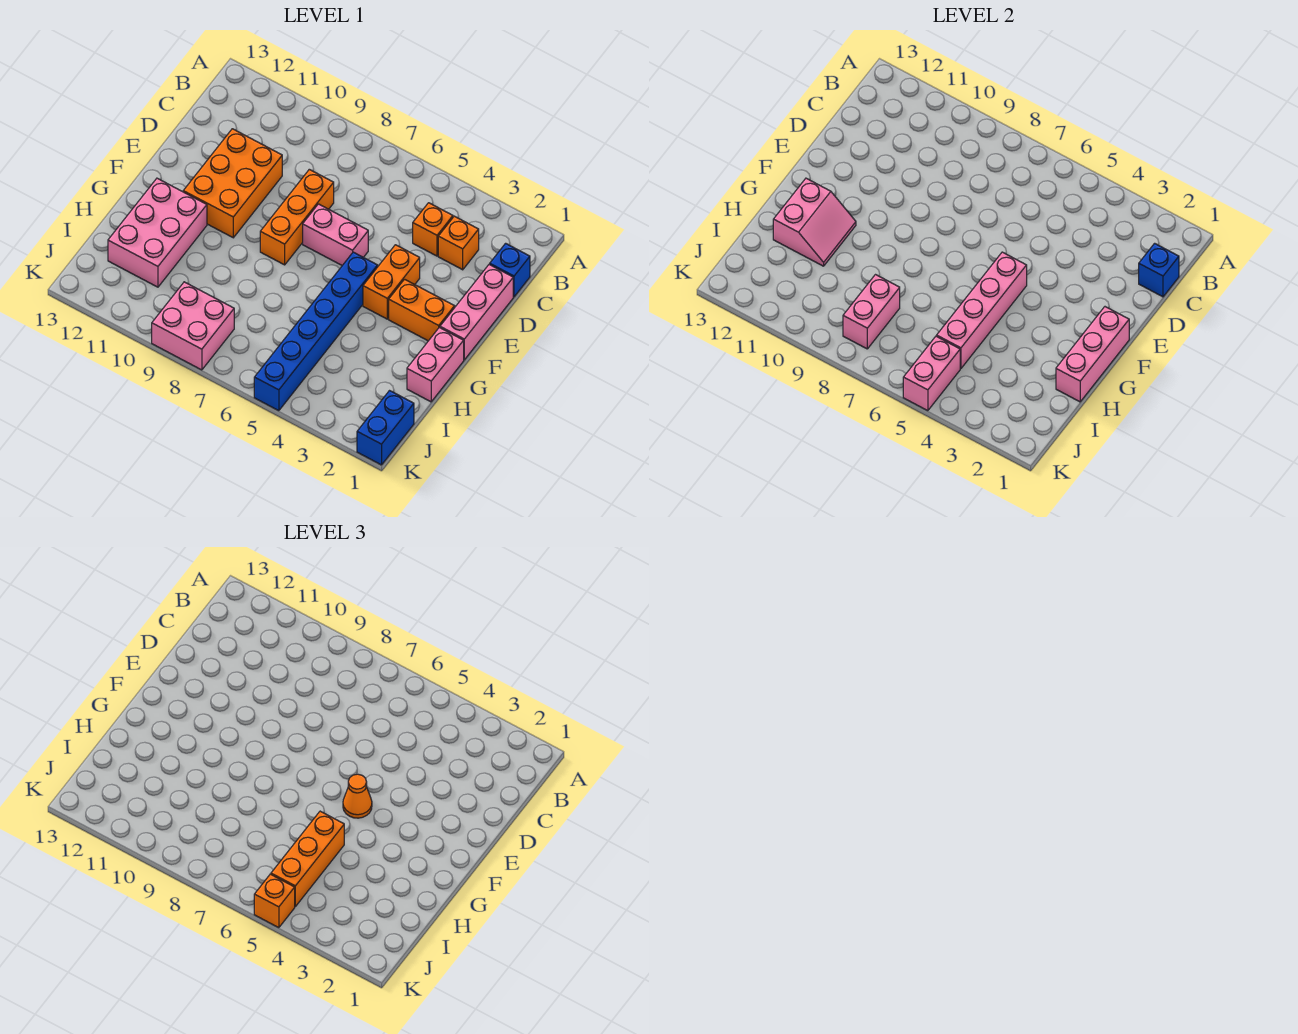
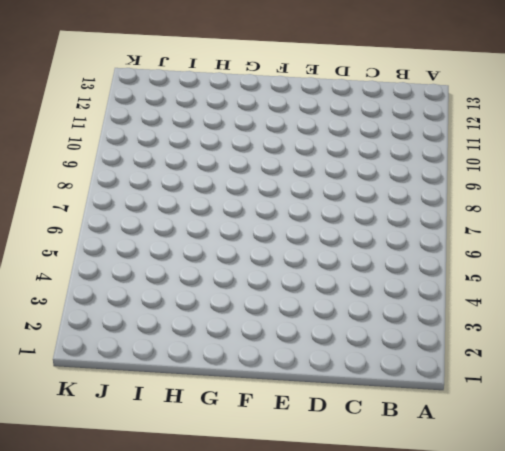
none -> blue brick C1 level 1
none -> orange brick C3 level 1
none -> orange brick C4 level 1

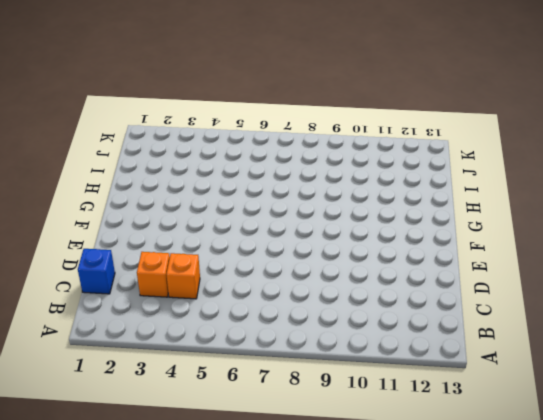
none -> pink brick D1:F1 level 1
none -> orange brick D8:F8 level 1
none -> orange brick D10:F11 level 1

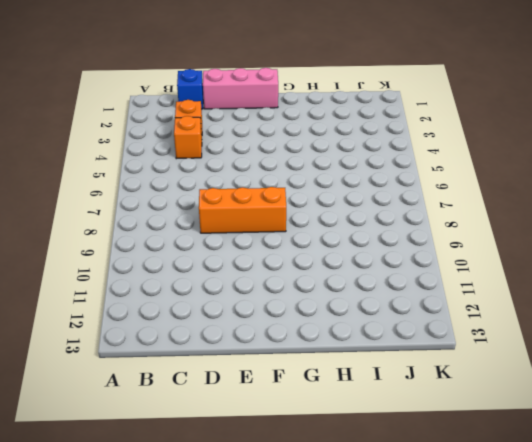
none -> orange brick D10:F11 level 1
none -> orange brick E4:F4 level 1
none -> pink brick E6:E7 level 1

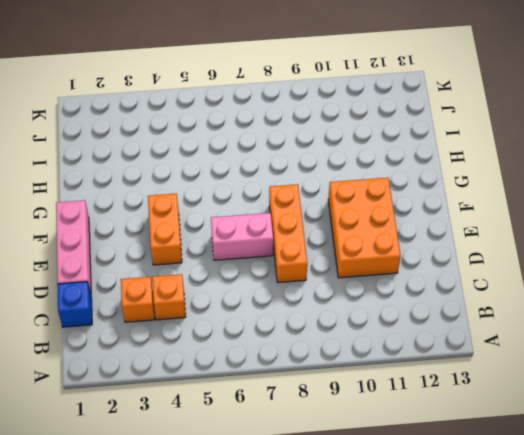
none -> orange brick F2:F3 level 1
none -> blue brick F5:K5 level 1
none -> pink brick G1:H1 level 1

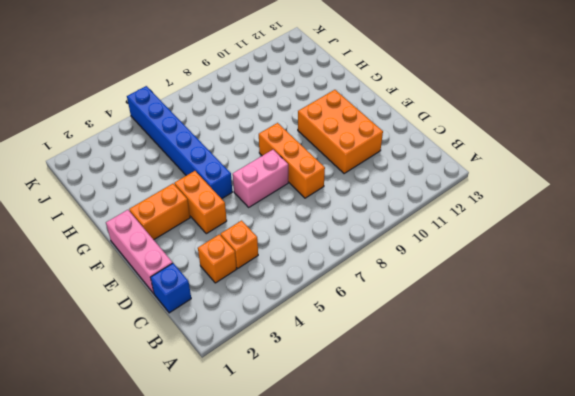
none -> pink brick G1:H1 level 1
none -> pink brick G11:I12 level 1
none -> blue brick J1:K1 level 1

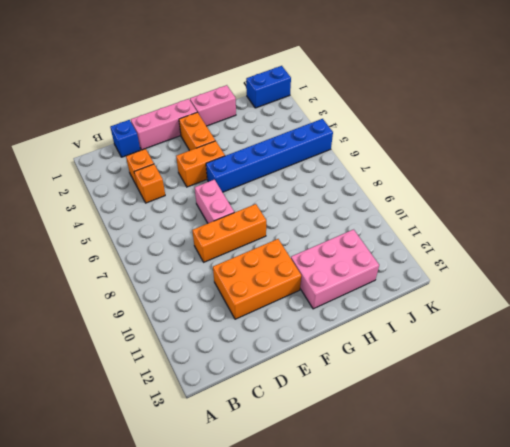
none -> pink brick J8:K9 level 1
none -> blue brick C1 level 2
none -> pink brick F1:H1 level 2

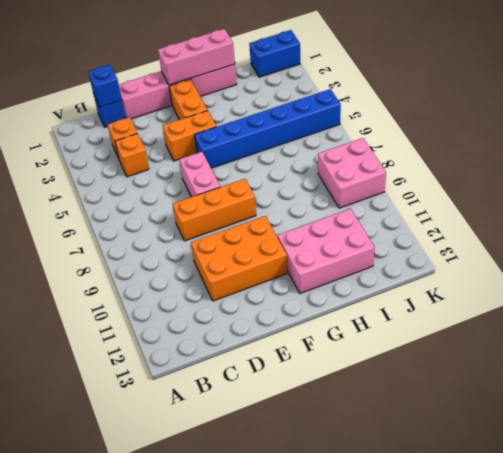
none -> pink brick F5:I5 level 2
none -> pink slope G11:H12 level 2 top 12
none -> pink brick I8:J8 level 2

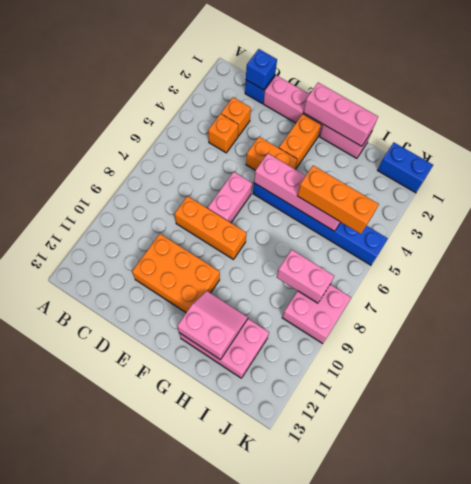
none -> pink brick J5:K5 level 2
none -> orange cone F5 level 3
none -> orange brick K5 level 3

